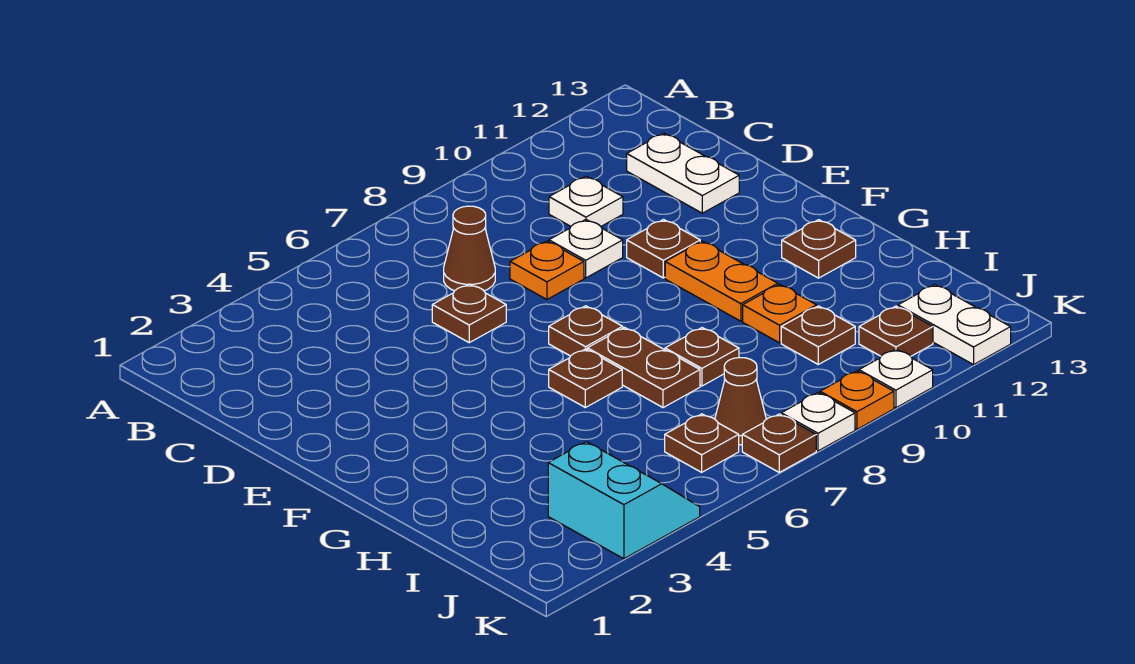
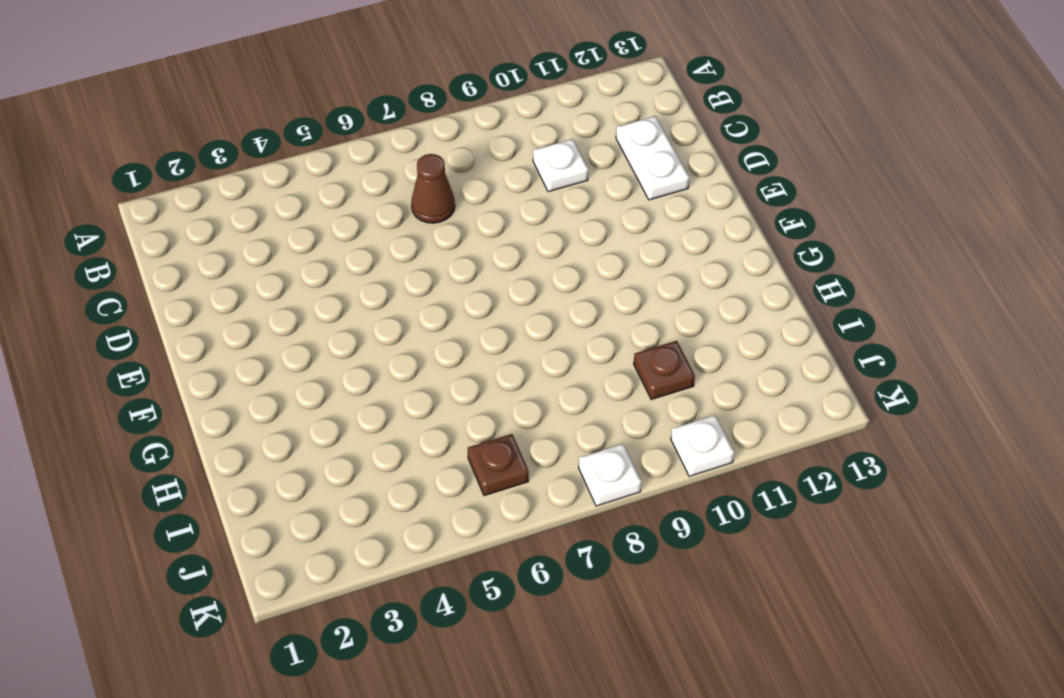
none -> brown plate D6 level 1
none -> orange plate D8 level 1
none -> white plate D9 level 1

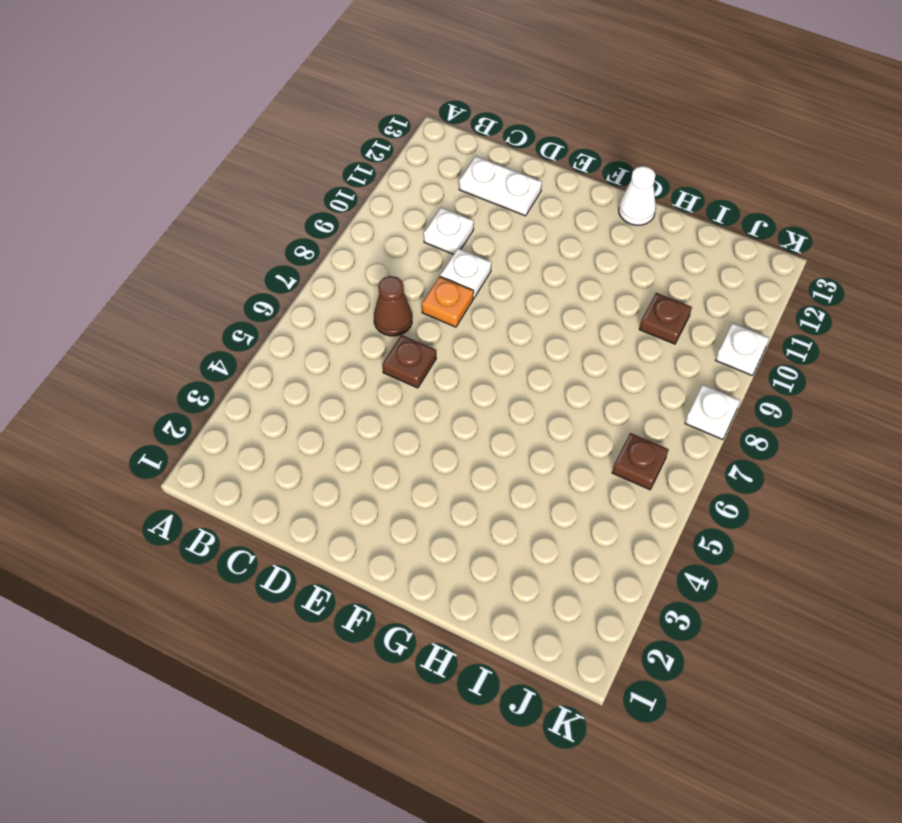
white cone G13 level 1 -> none
none -> brown plate E10 level 1
none -> brown plate F7 level 1
none -> orange plate F10:G10 level 1

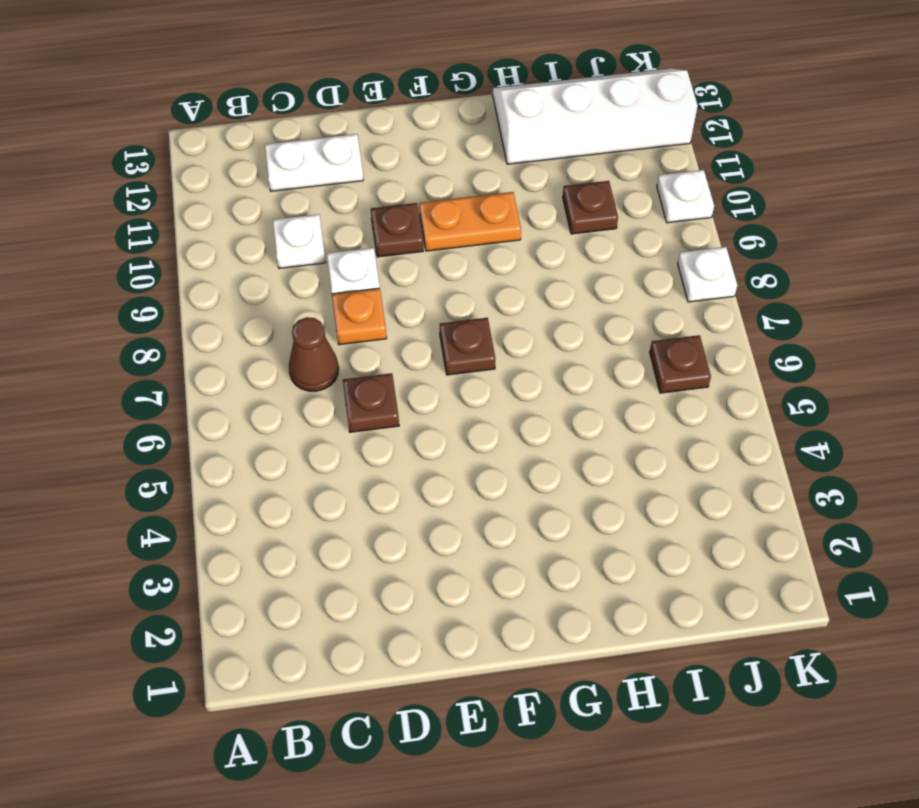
white slope H12:K13 level 1 top 12 -> white plate J12:K12 level 1
none -> brown plate G6 level 1
none -> brown plate G7:H7 level 1
none -> brown plate G12 level 1

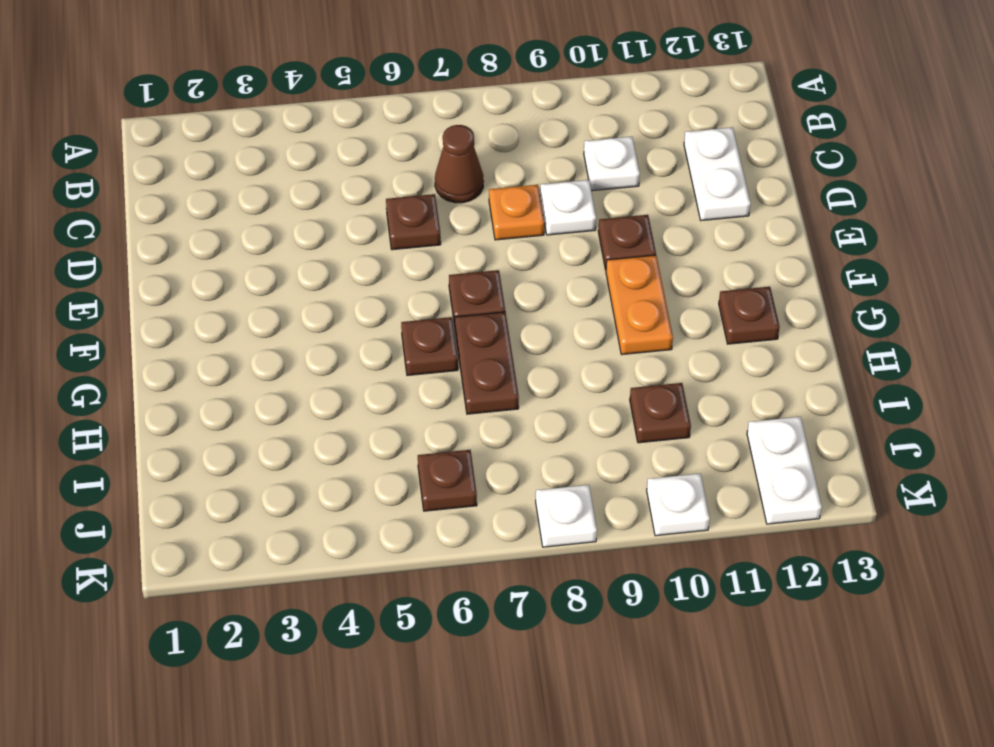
none -> brown plate H8 level 1
none -> orange plate H10 level 1
none -> cyan slope J3:K4 level 1 top 3

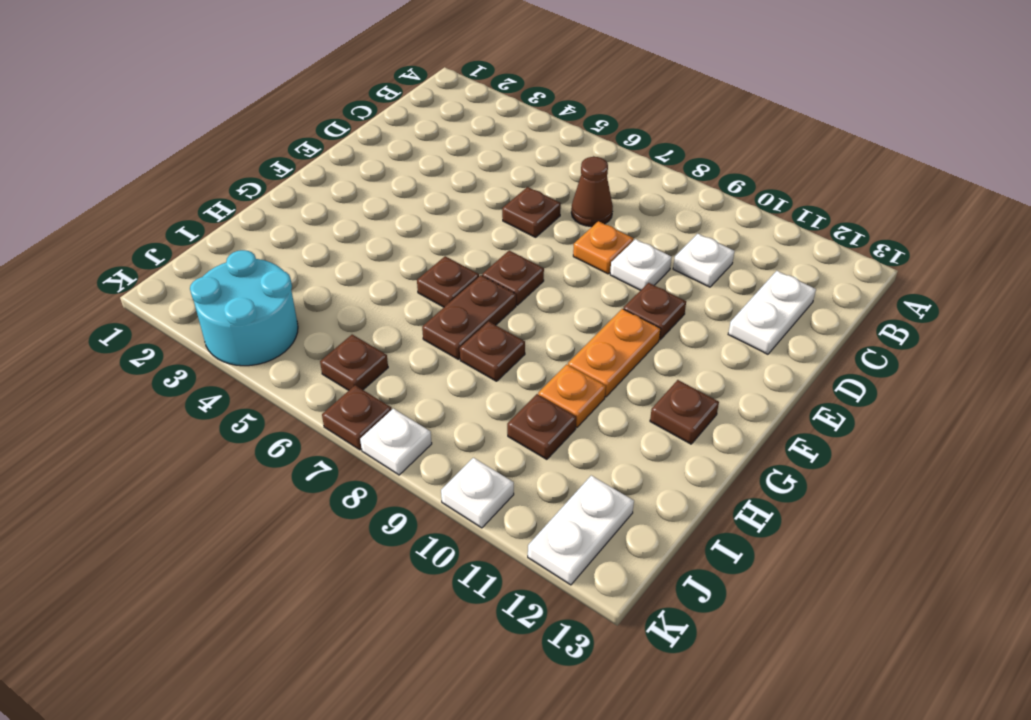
cyan round brick J3:K4 level 1 -> cyan slope J3:K4 level 1 top 3
none -> brown cone J7 level 1
none -> brown plate J11 level 1
none -> orange plate K9 level 1

